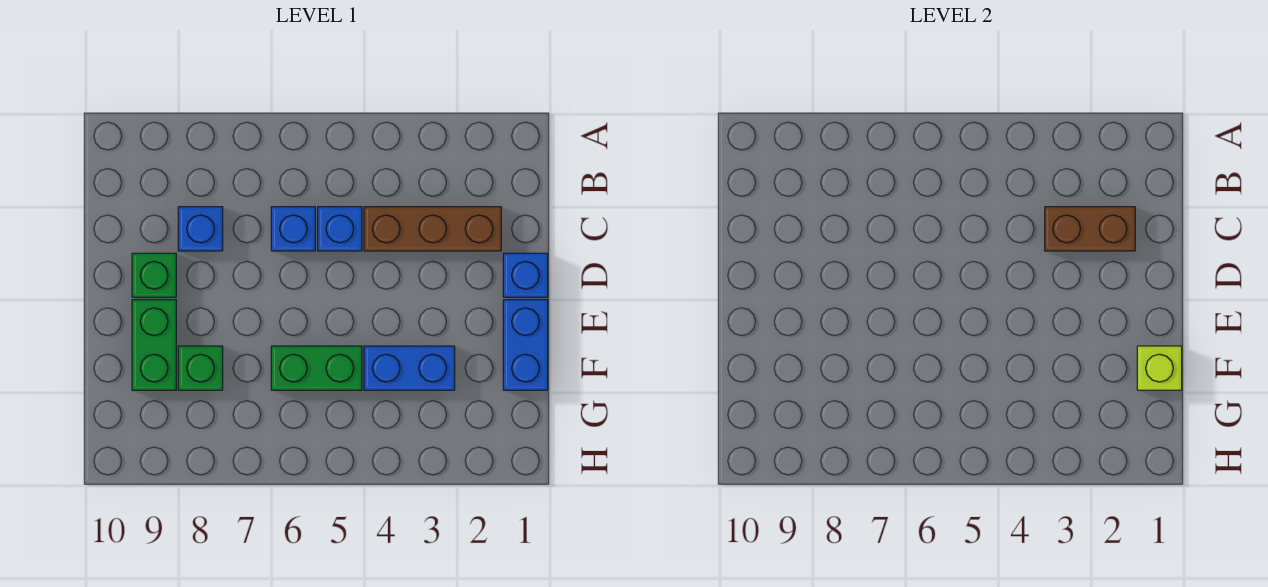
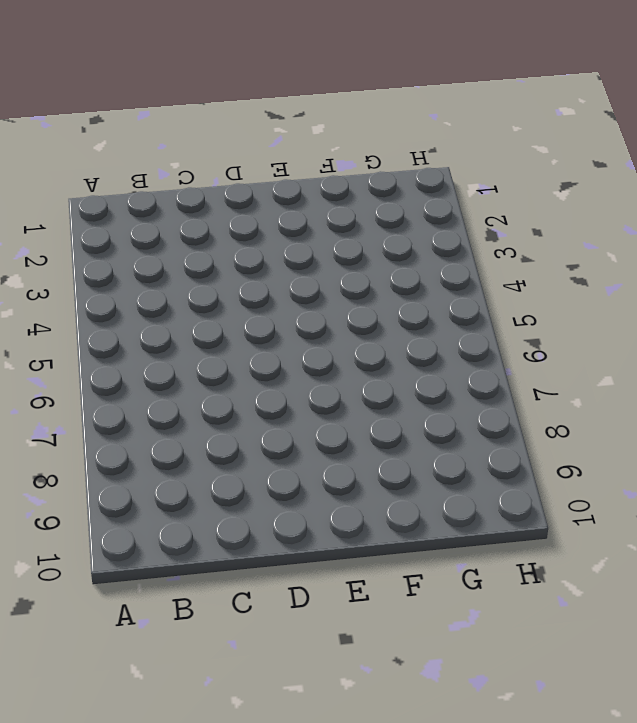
none -> brown brick C2:C4 level 1
none -> blue brick C5 level 1
none -> blue brick C6 level 1

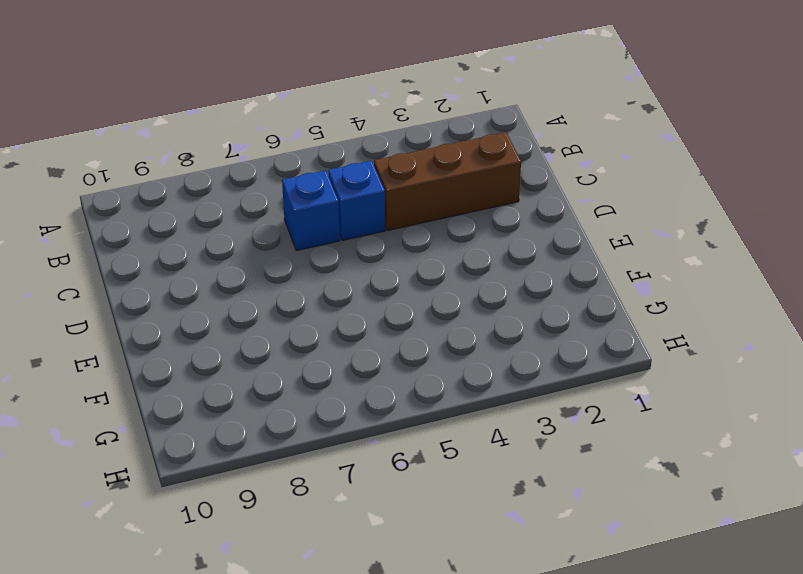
none -> blue brick C8 level 1
none -> blue brick D1 level 1
none -> green brick D9 level 1

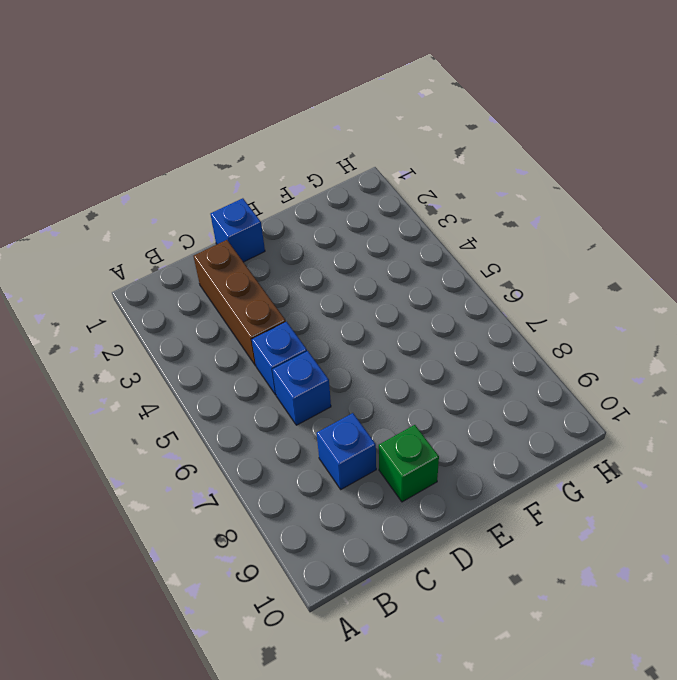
none -> blue brick E1:F1 level 1
none -> green brick E9:F9 level 1
none -> blue brick F3:F4 level 1

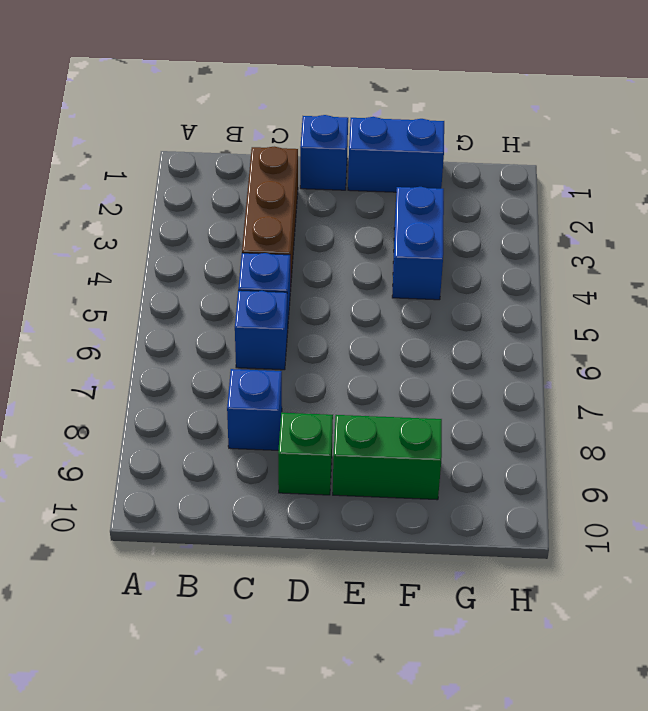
none -> green brick F5:F6 level 1
none -> green brick F8 level 1
none -> brown brick C2:C3 level 2

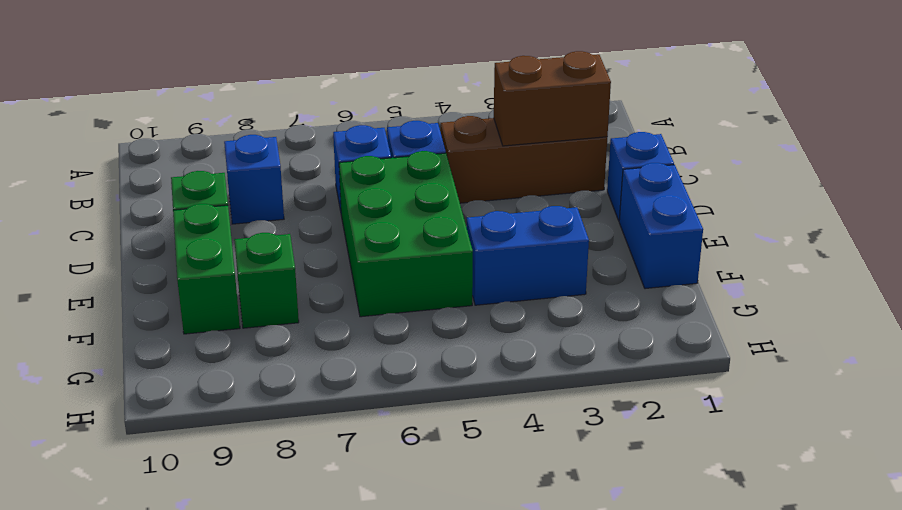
green brick D5:F6 level 1 -> green brick F5:F6 level 1
none -> lime brick F1 level 2

